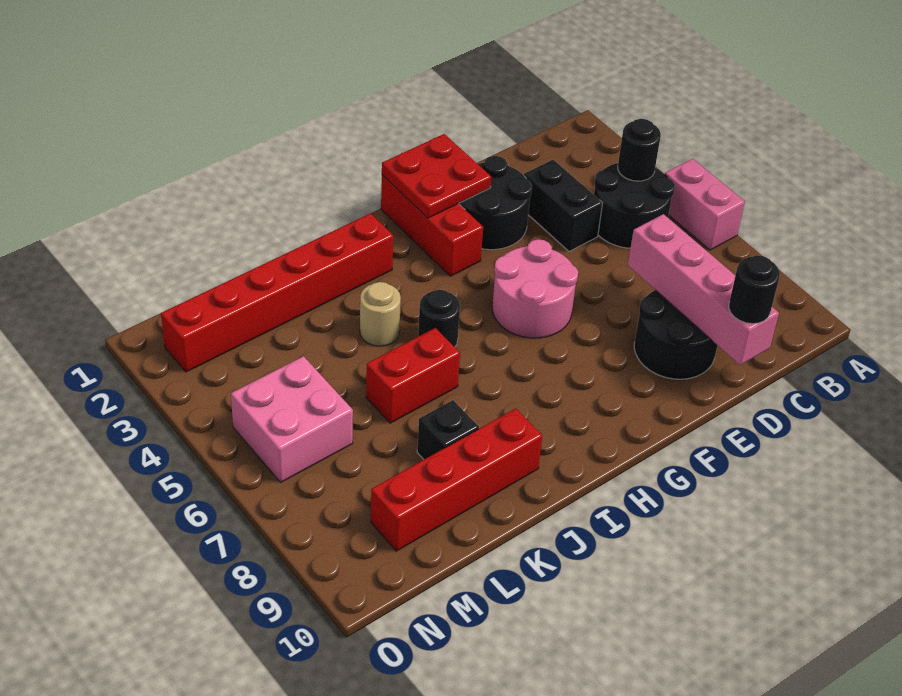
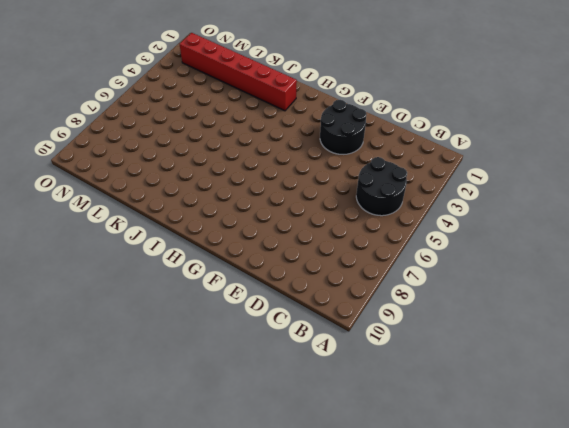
none -> pink brick A5:A6 level 1
none -> black brick D3:D4 level 1
none -> black round brick D8:E9 level 1

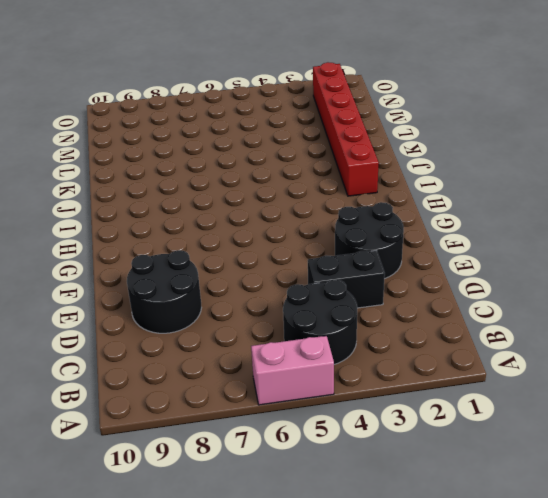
none -> pink round brick F5:G6 level 1
none -> red brick G1:G3 level 1
none -> black round brick I5 level 1

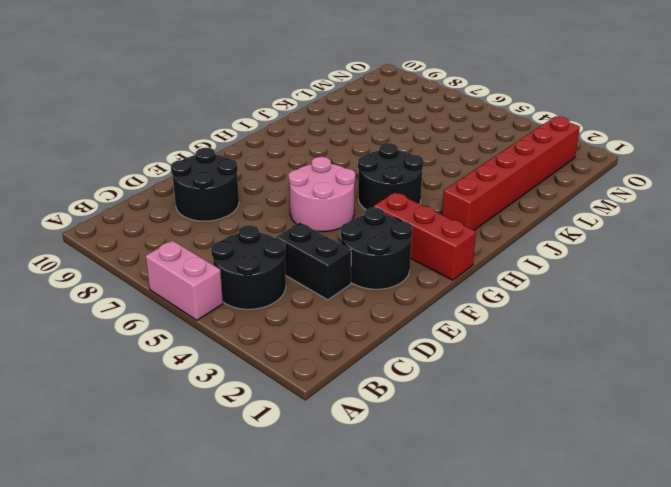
black round brick H4:I5 level 1 -> black round brick I5 level 1
none -> tan round brick J4 level 1
none -> red brick J6:K6 level 1
none -> red brick J9:M9 level 1

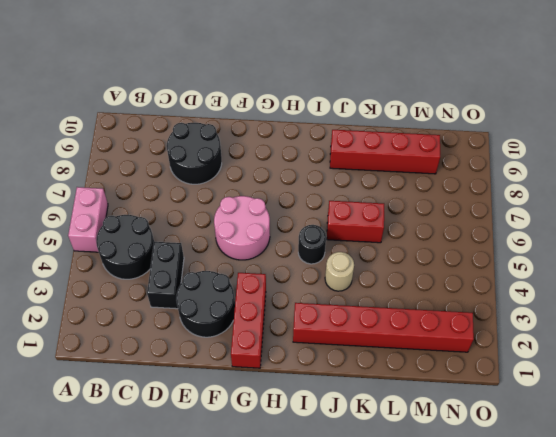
none -> black brick K8 level 1
none -> pink brick M5:N6 level 1
none -> black round brick B4 level 2

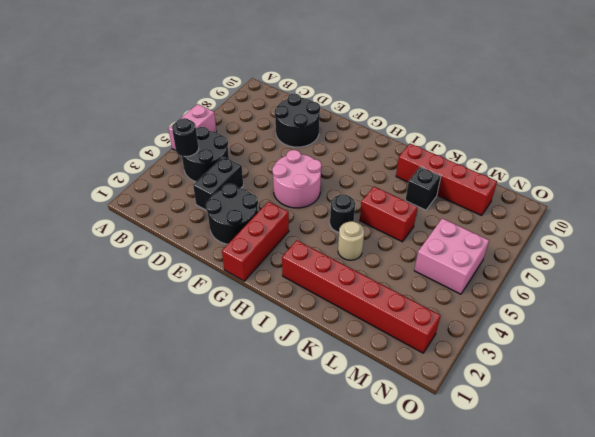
none -> pink brick D7:D10 level 2
none -> red plate F1:G2 level 2
none -> black round brick D10 level 3

